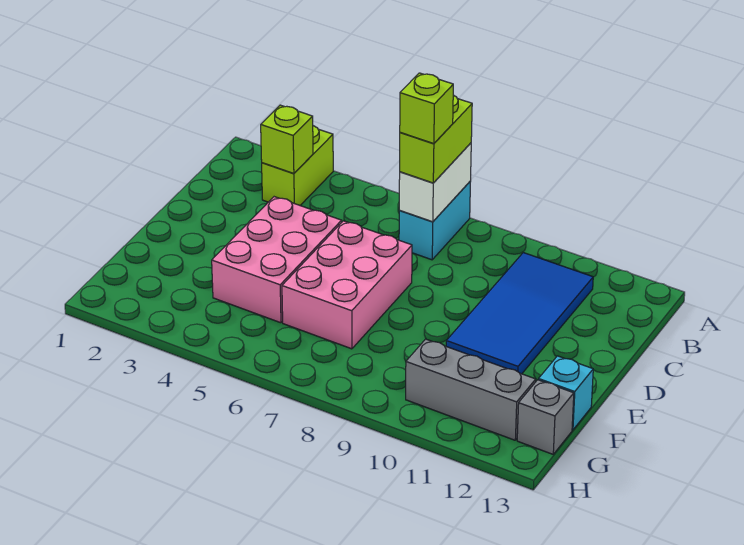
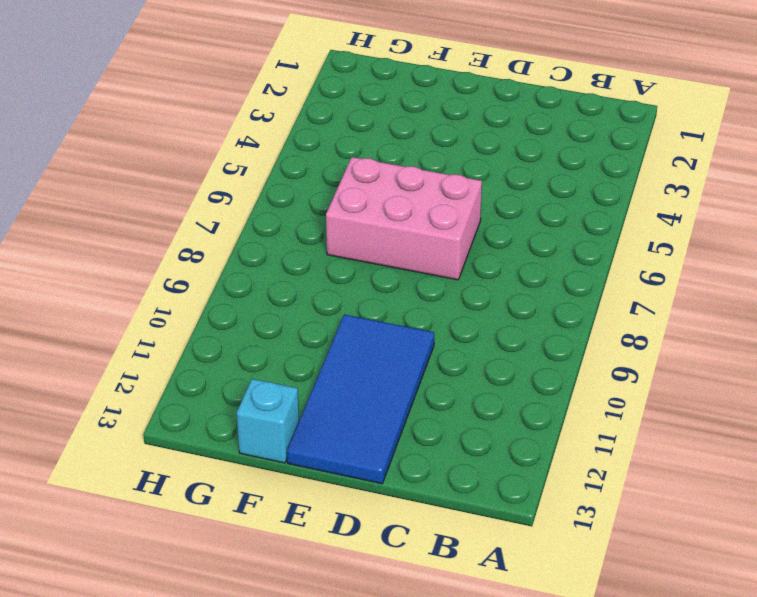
blue tile D10:E13 level 1 -> blue tile B10:E11 level 1
none -> lime brick A3:B3 level 1
none -> cyan brick A7:B7 level 1
none -> pink brick D4:F5 level 1

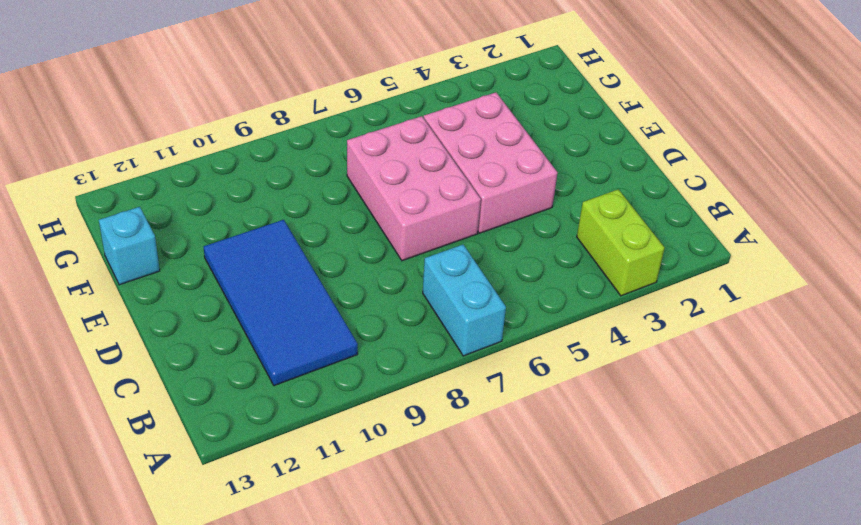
none -> grey brick G10:G12 level 1
none -> grey brick G13 level 1
none -> white brick A7:B7 level 2

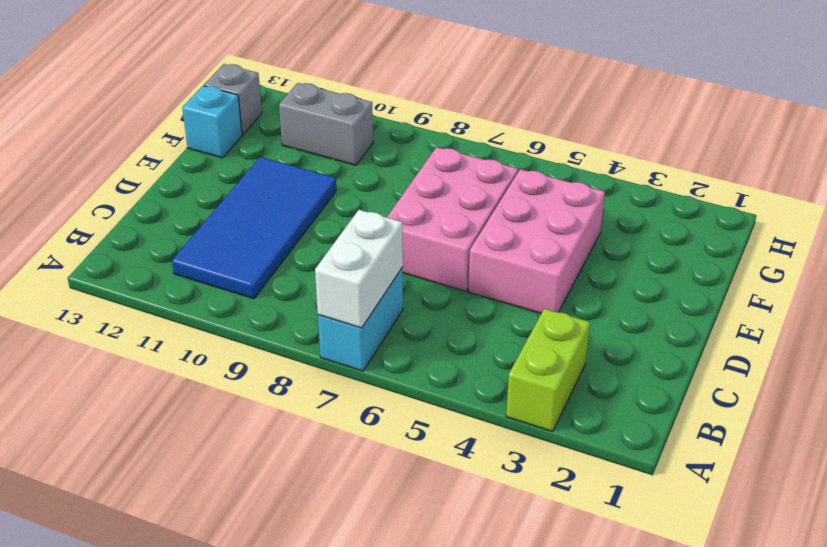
grey brick G10:G11 level 1 -> grey brick G10:G12 level 1
none -> lime brick B3 level 2
none -> lime brick A7:B7 level 3
none -> lime brick B7 level 4

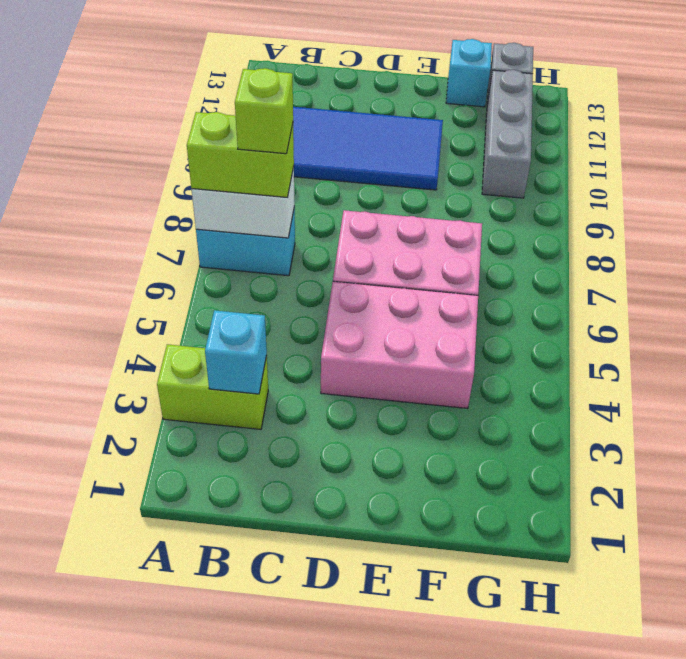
cyan brick B3 level 2 -> lime brick B3 level 2

